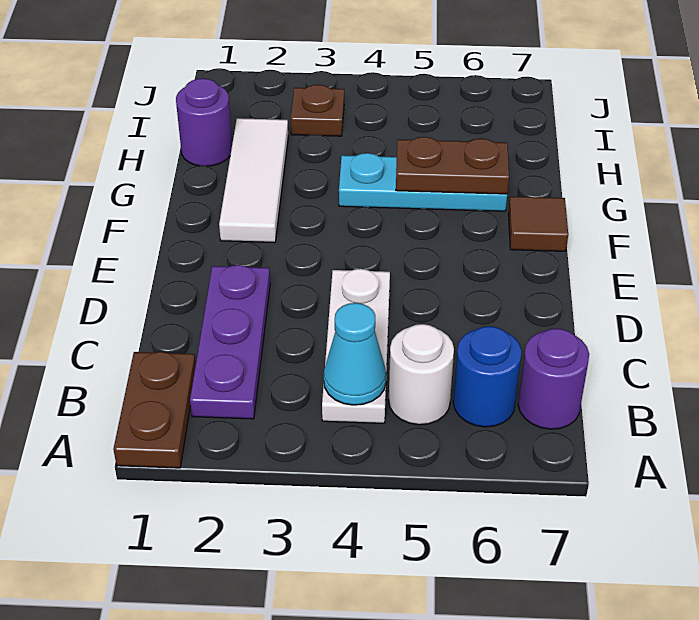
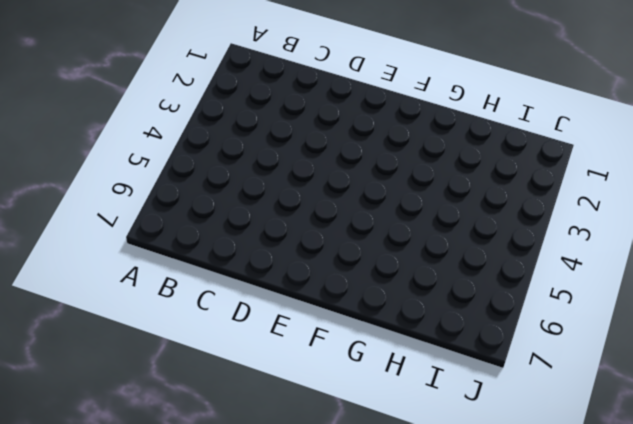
none -> brown plate A1:B1 level 1
none -> purple plate B2:D2 level 1
none -> white plate B4:D4 level 1

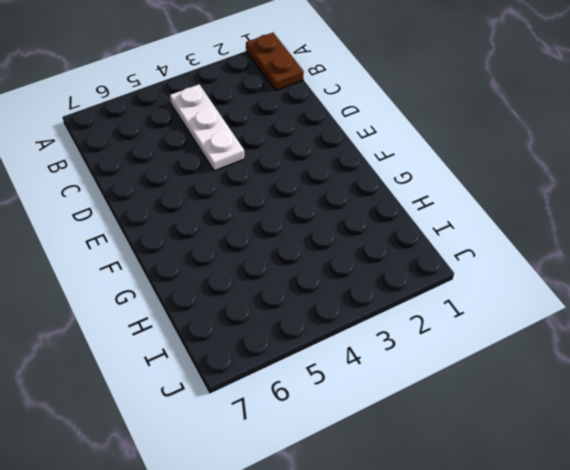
none -> purple plate B2:D2 level 1
none -> white round brick B5 level 1
none -> blue round brick B6 level 1

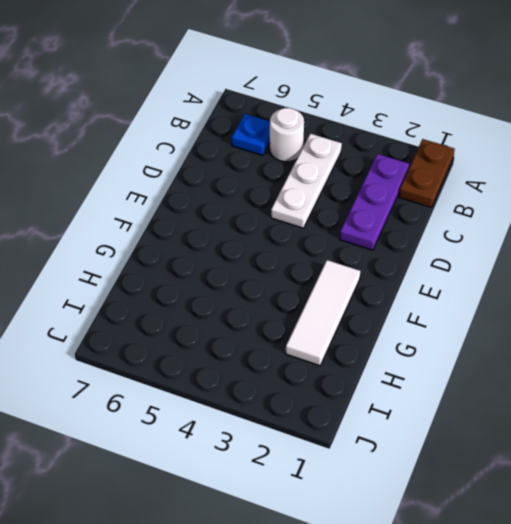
blue plate B6 level 1 -> blue round brick B6 level 1
none -> purple round brick B7 level 1
none -> brown tile F7 level 1
none -> cyan plate G4:G6 level 1

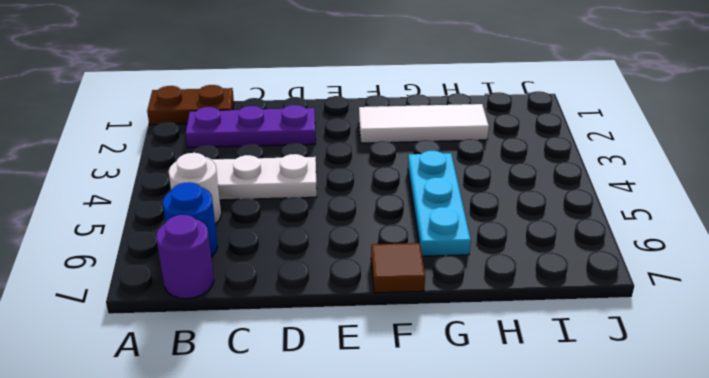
none -> purple round brick H1 level 1
none -> brown plate I3 level 1
none -> cyan cone B4 level 2

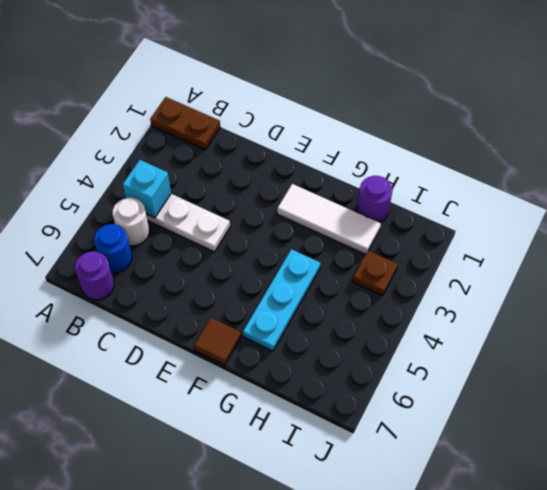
cyan brick B4 level 2 -> cyan cone B4 level 2
none -> purple plate B2:D2 level 1
none -> brown plate G5:G6 level 2

